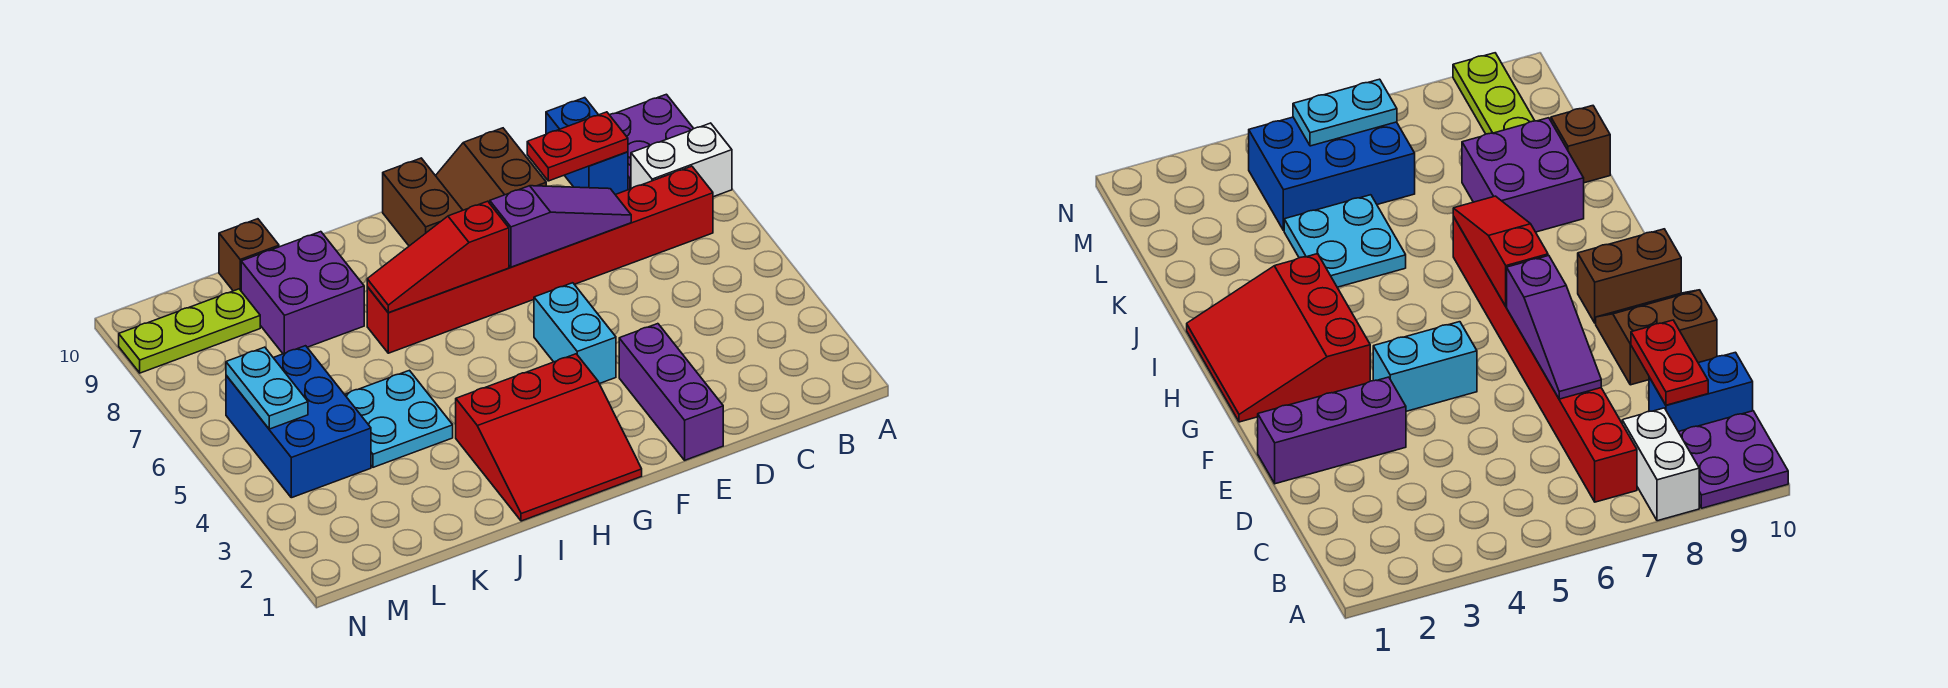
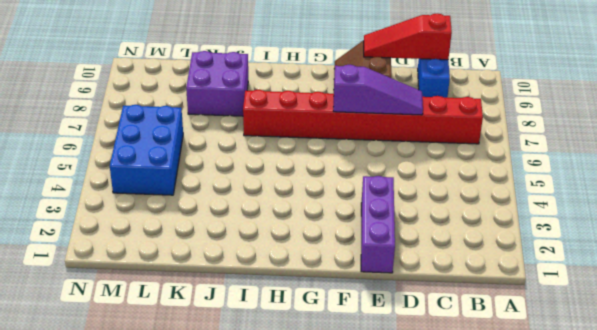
red slope C10:E10 level 2 top C -> red slope G7:I7 level 2 top G
none -> white brick A8:B8 level 1
none -> purple plate A9:B10 level 1
none -> cyan brick F4:F5 level 1

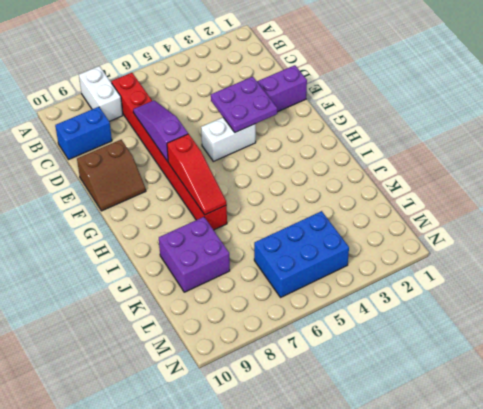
purple plate E3:F4 level 2 -> purple plate A9:B10 level 1
white brick F4:F5 level 1 -> cyan brick F4:F5 level 1
none -> red slope G1:I3 level 1 top 3
none -> brown brick G9:G10 level 1
none -> cyan plate J4:K5 level 1

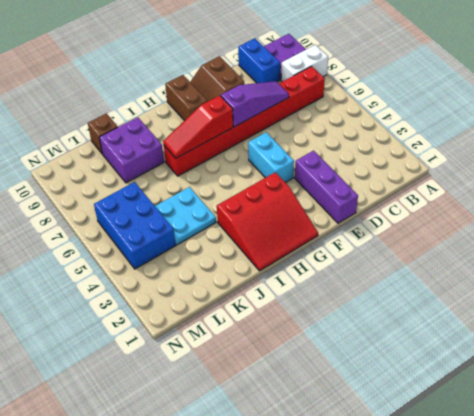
none -> lime plate L9:N9 level 1
none -> red plate C9:D9 level 2
none -> cyan plate M5:M6 level 2

